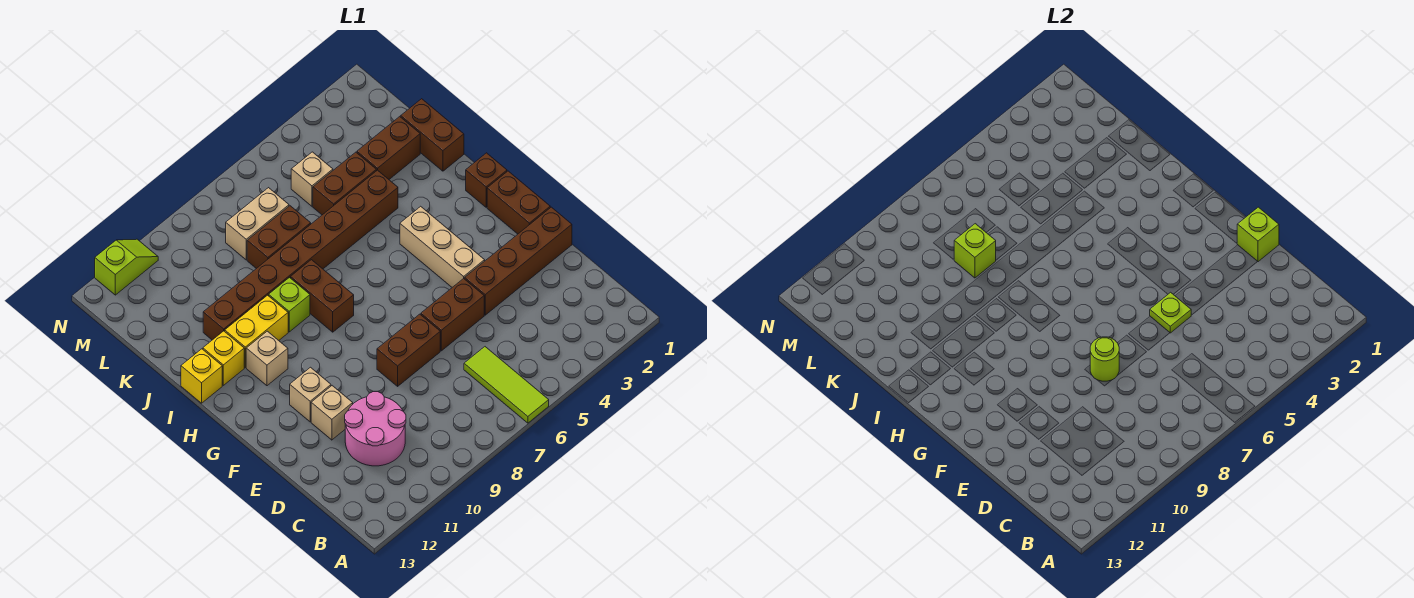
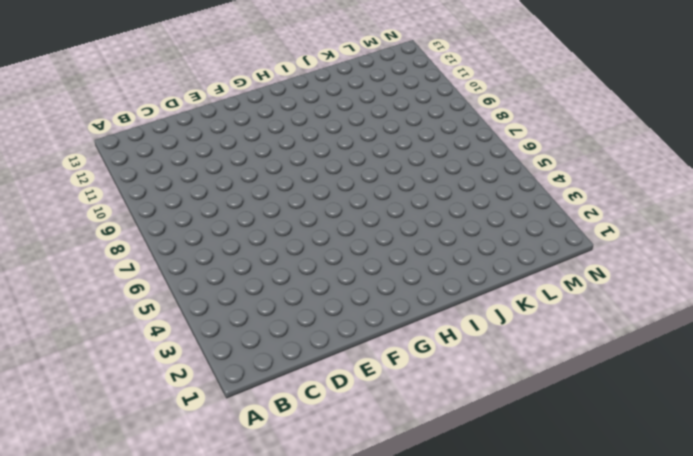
none -> lime tile A6:C6 level 1
none -> pink round brick C10:D11 level 1
none -> brown brick E1:E4 level 1

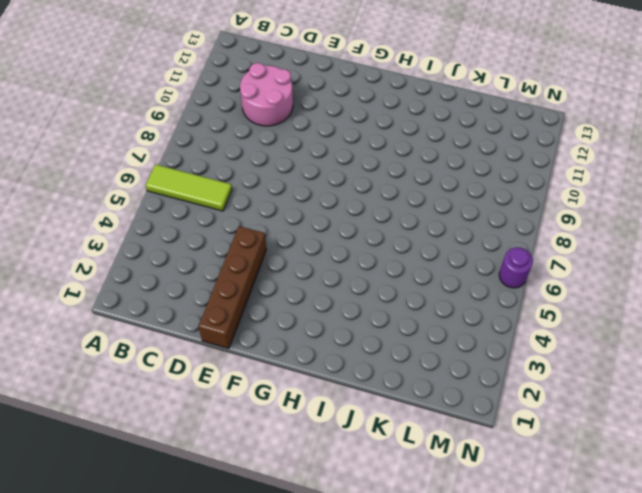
purple round brick N6 level 1 -> none
none -> brown brick E5:E6 level 1
none -> brown brick E7:E8 level 1
none -> tan brick E11 level 1

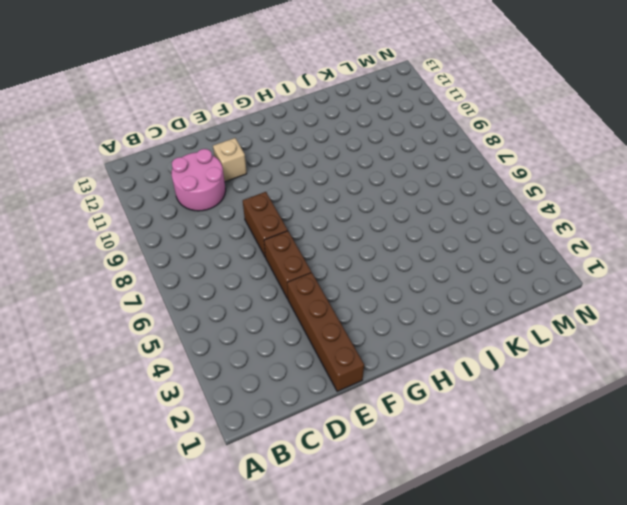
none -> lime tile A6:C6 level 1
none -> brown brick F1:G1 level 1
none -> tan brick F4:H4 level 1

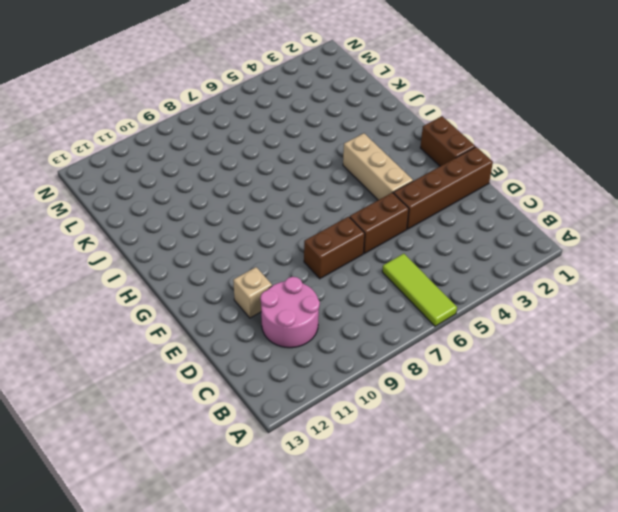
none -> tan brick F11 level 1
none -> brown brick H1 level 1
none -> brown brick H8:I8 level 1

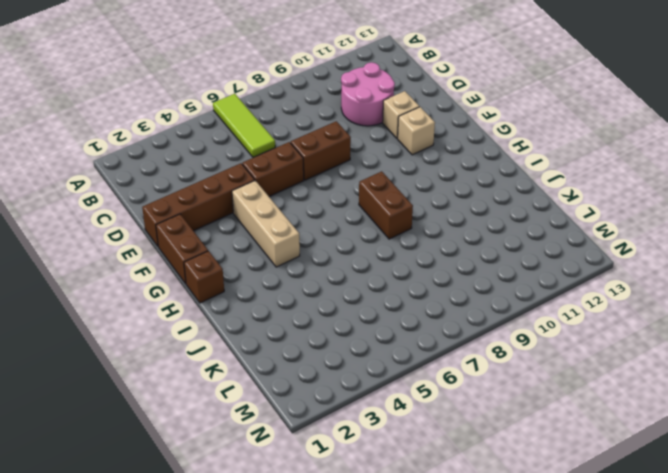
none -> tan brick H11 level 1
none -> lime brick I9 level 1
none -> yellow brick I10:I11 level 1

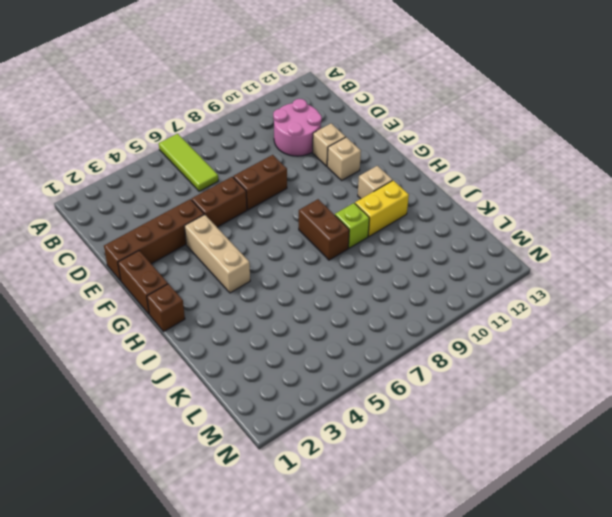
none -> yellow brick I12 level 1
none -> yellow brick I13 level 1
none -> brown brick J1:K1 level 1

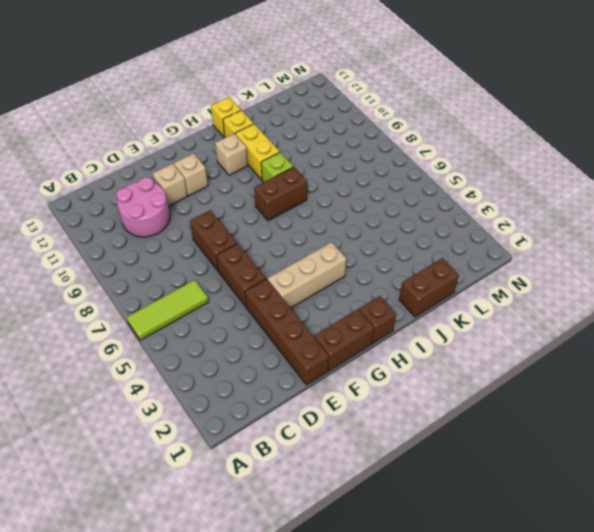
none -> brown brick J4:J11 level 1
none -> brown brick K2:K3 level 1
none -> brown brick K4:K5 level 1

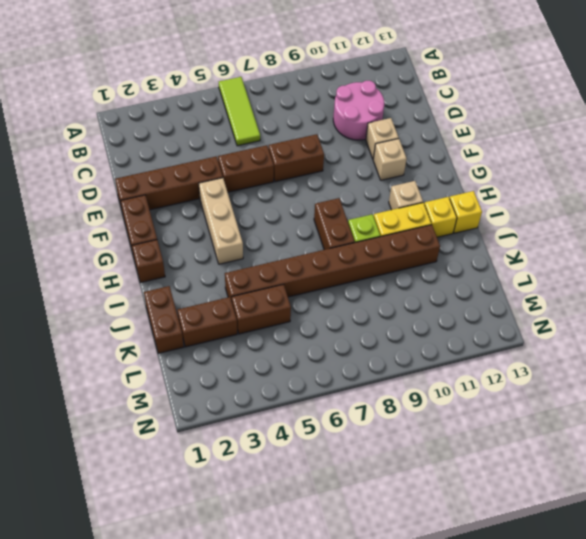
none -> brown brick K7:K8 level 1
none -> tan brick L5 level 1
none -> tan brick L7:L8 level 1

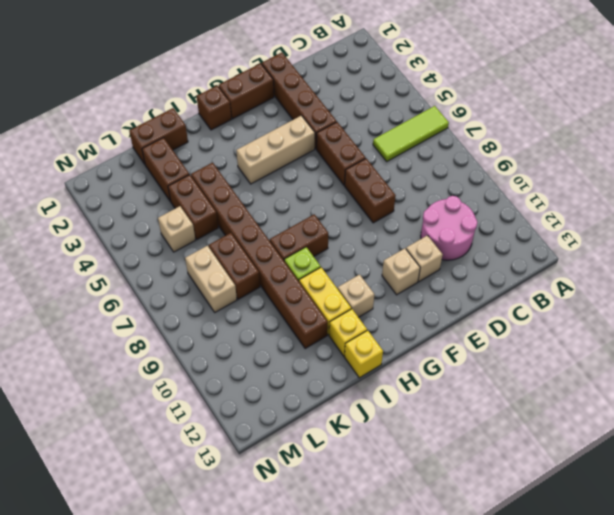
none -> lime slope N11:N12 level 1 top 12
none -> lime brick E1 level 2
none -> lime plate E5 level 2

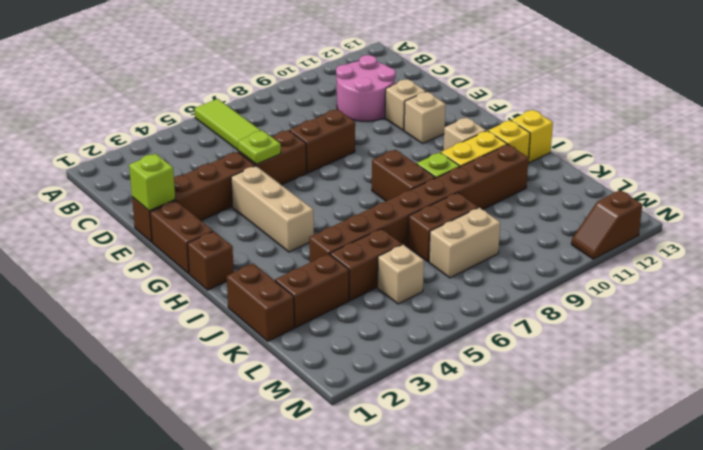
brown slope N11:N12 level 1 top 12 -> lime slope N11:N12 level 1 top 12
none -> lime round brick E8 level 2
none -> lime brick K8 level 2

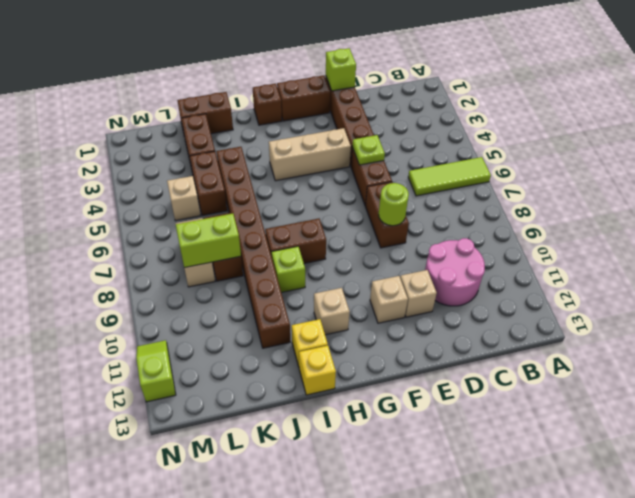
lime brick K8:L8 level 2 -> lime brick K8 level 2
none -> yellow brick I10:I11 level 1

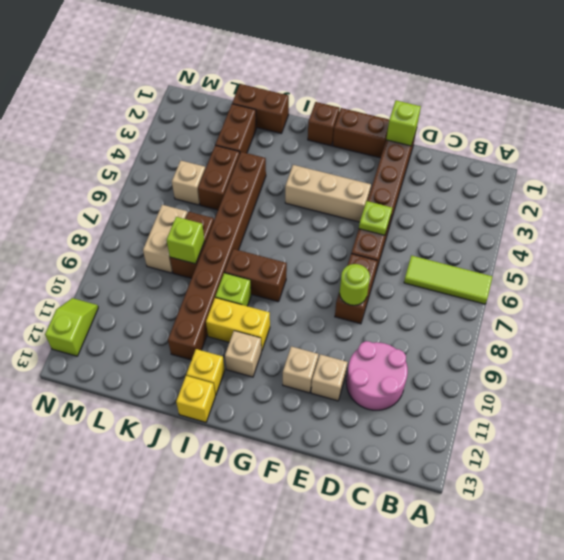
yellow brick H10:I10 level 1 -> yellow brick I10:I11 level 1

